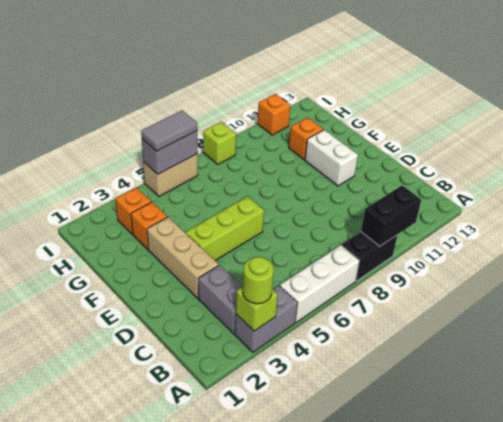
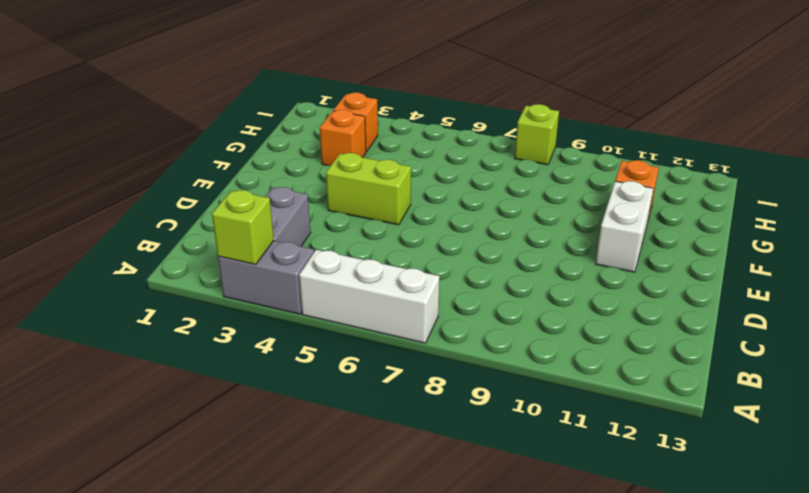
lime brick E4:E5 level 1 -> lime brick E4:E6 level 1
none -> black brick A8:A9 level 1
none -> tan brick D3:F3 level 1
none -> tan brick I5:I6 level 1

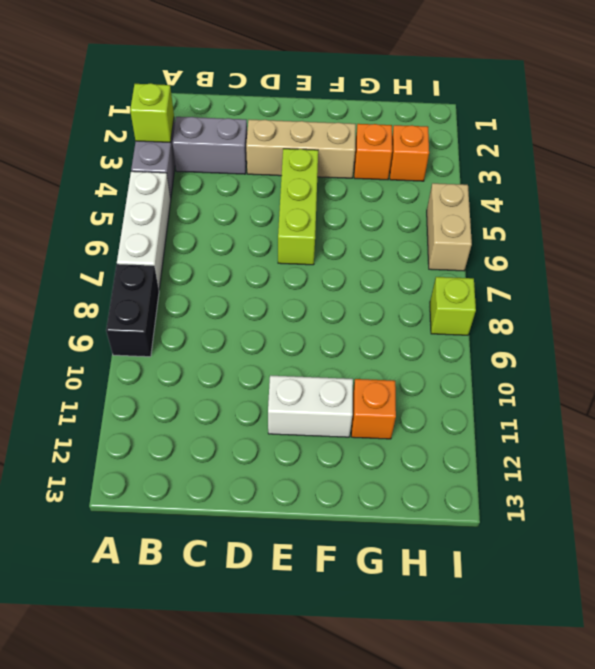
none -> orange brick I11 level 1
none -> black brick A9:A10 level 2
none -> grey brick I5:I6 level 2

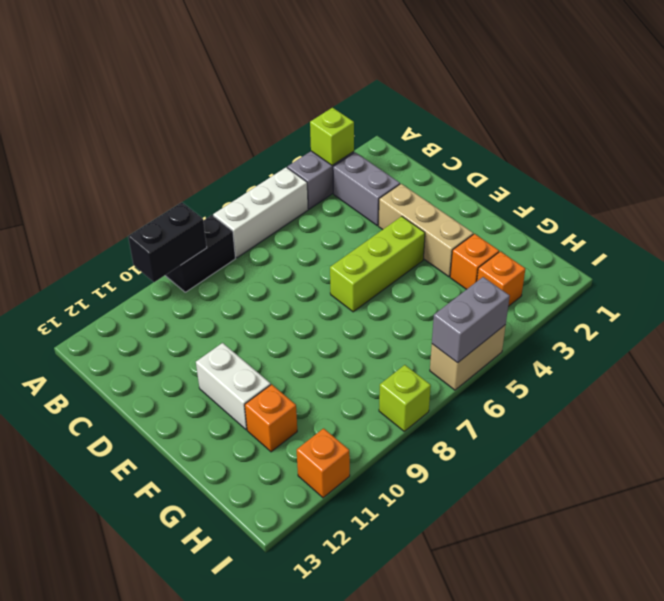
none -> lime round brick A3 level 3
none -> grey tile I5:I6 level 3

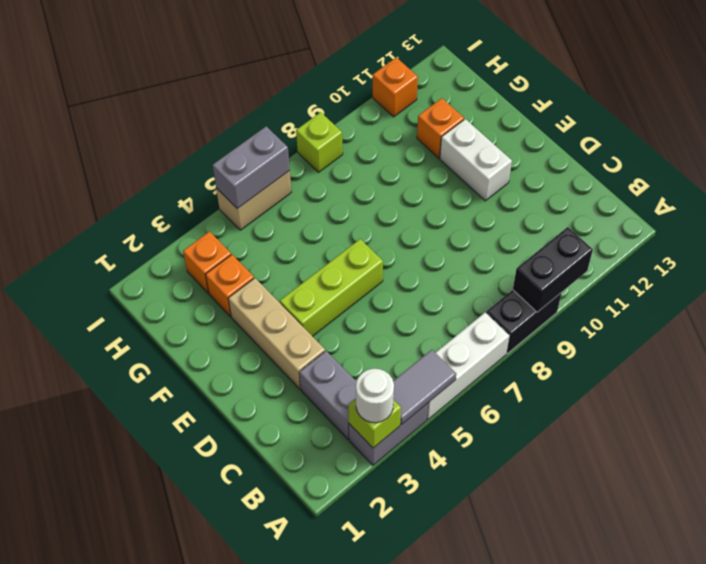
white round brick A3 level 3 -> lime round brick A3 level 3
grey tile A4:A5 level 2 -> grey tile I5:I6 level 3

